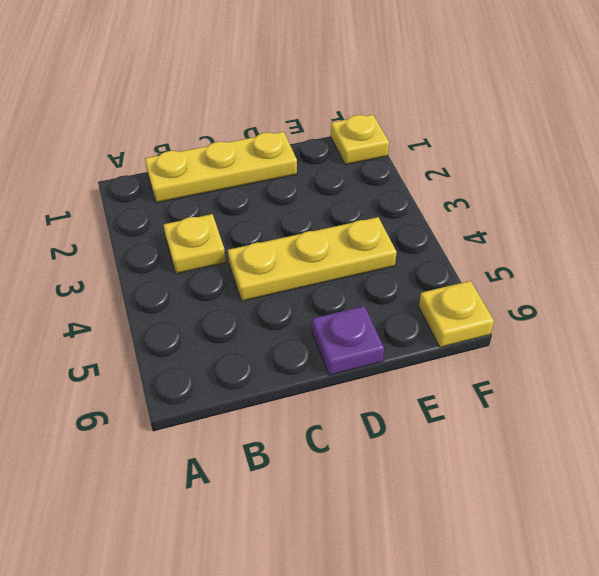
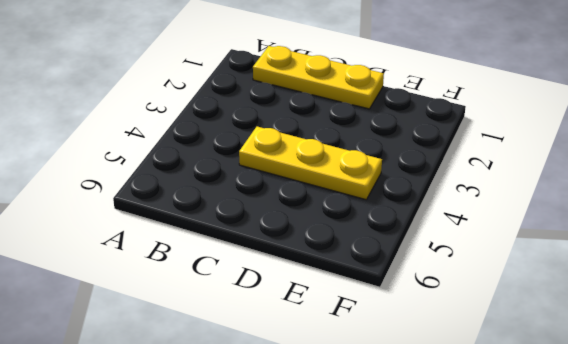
none -> yellow plate B3 level 1
none -> purple plate D6 level 1

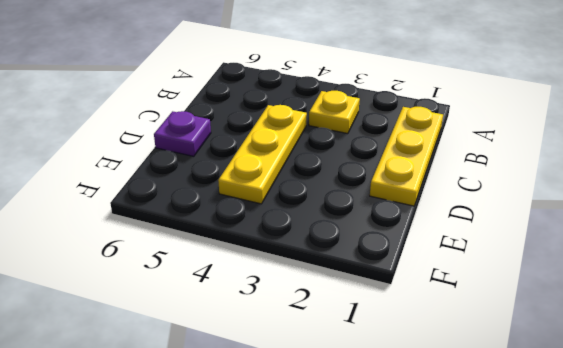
none -> yellow plate F1 level 1
none -> yellow plate F6 level 1

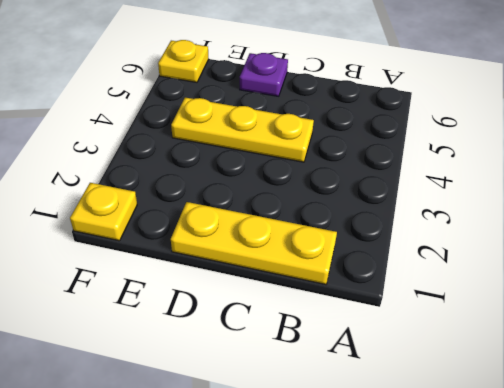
none -> yellow plate B3 level 1

